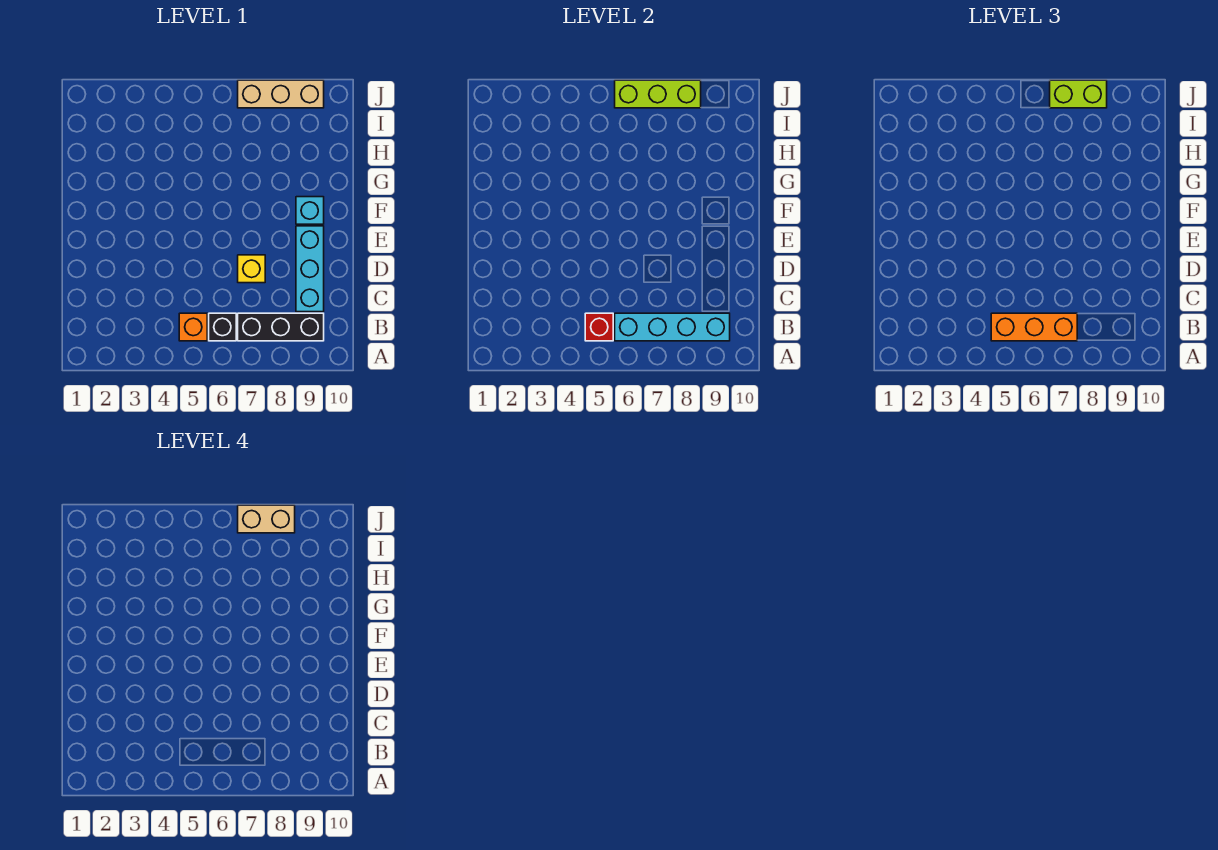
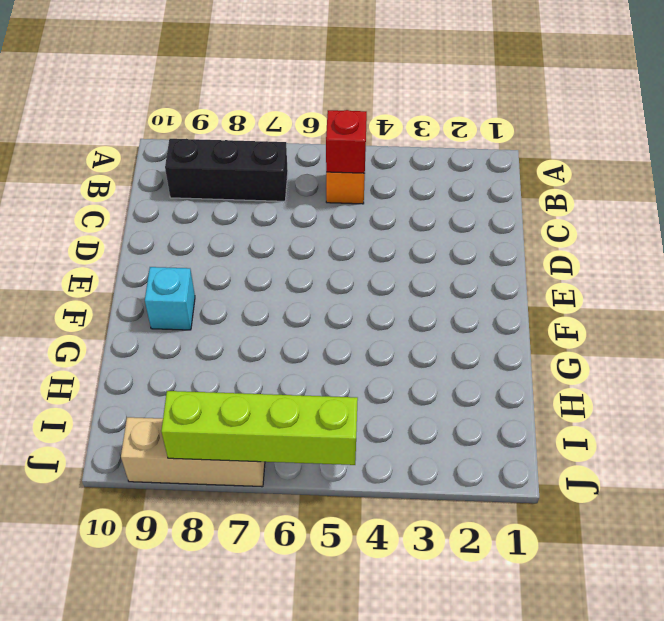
lime brick J5:J8 level 2 -> lime brick J6:J8 level 2
none -> black brick B6 level 1
none -> cyan brick C9:E9 level 1
none -> yellow brick D7 level 1

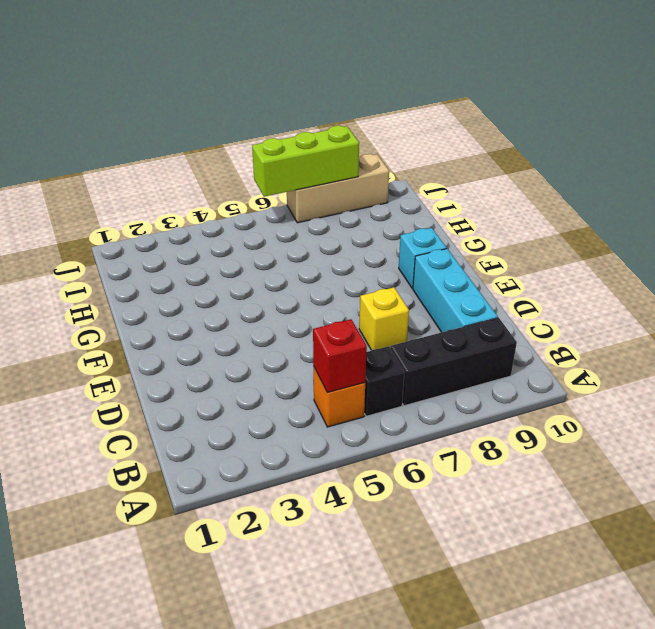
none -> cyan brick B6:B9 level 2
none -> orange brick B5:B7 level 3
none -> lime brick J7:J8 level 3

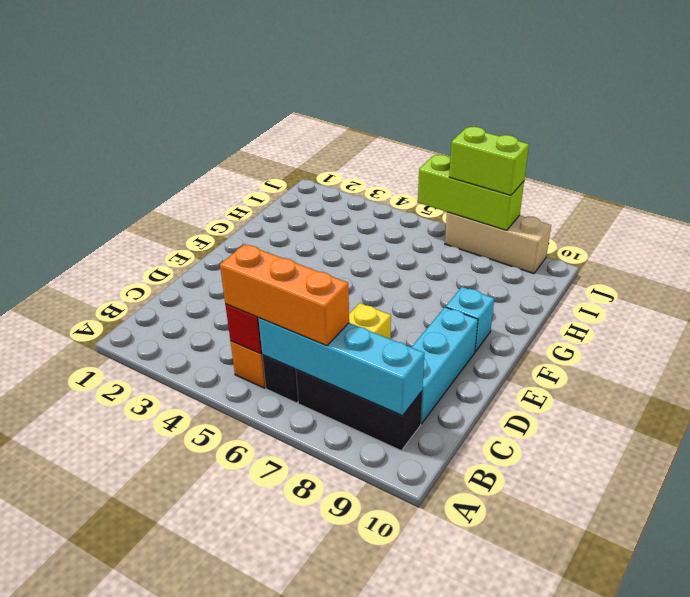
none -> tan brick J7:J8 level 4

